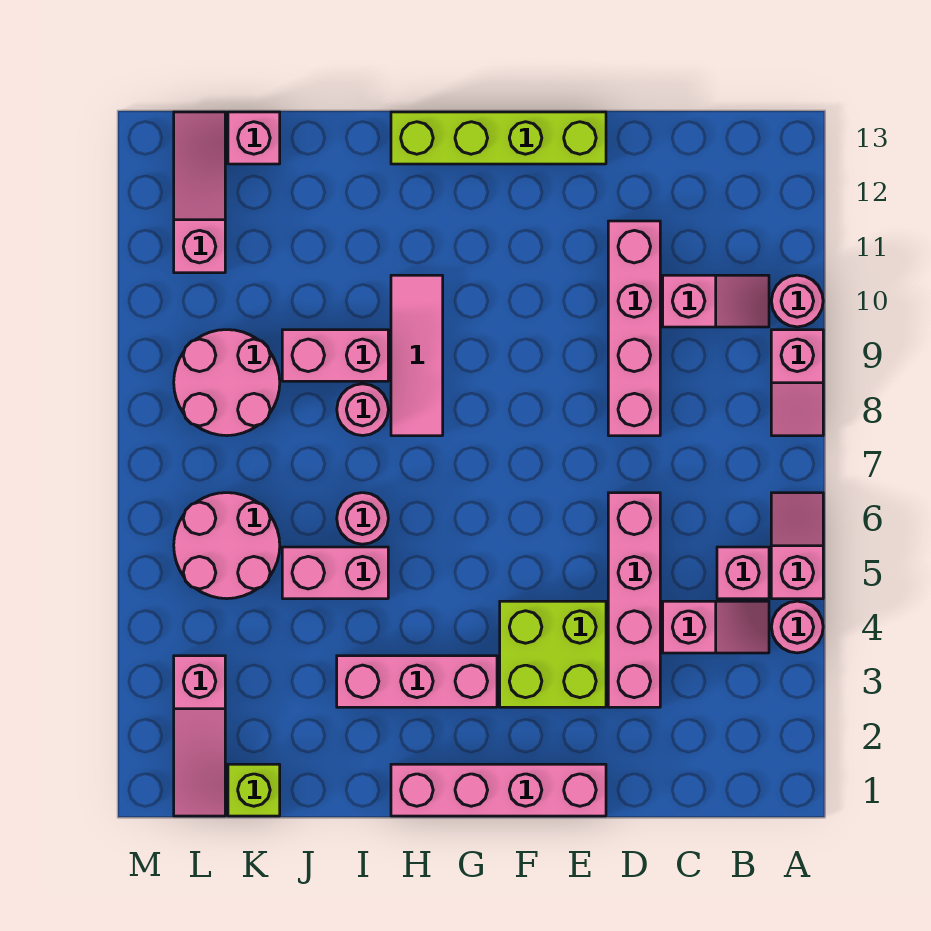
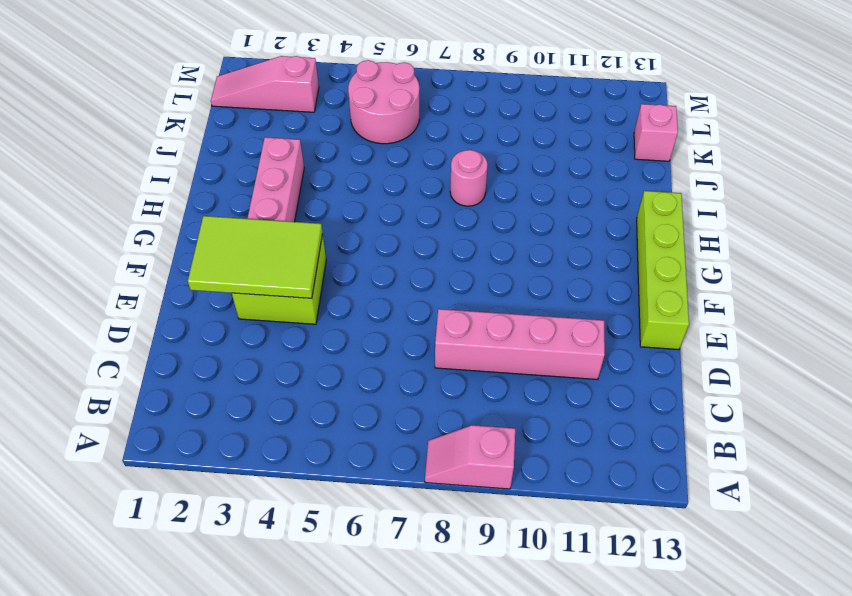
lime tile E2:F4 level 2 -> none
none -> pink round brick A4 level 1
none -> pink slope A5:A6 level 1 top 5
none -> pink round brick A10 level 1

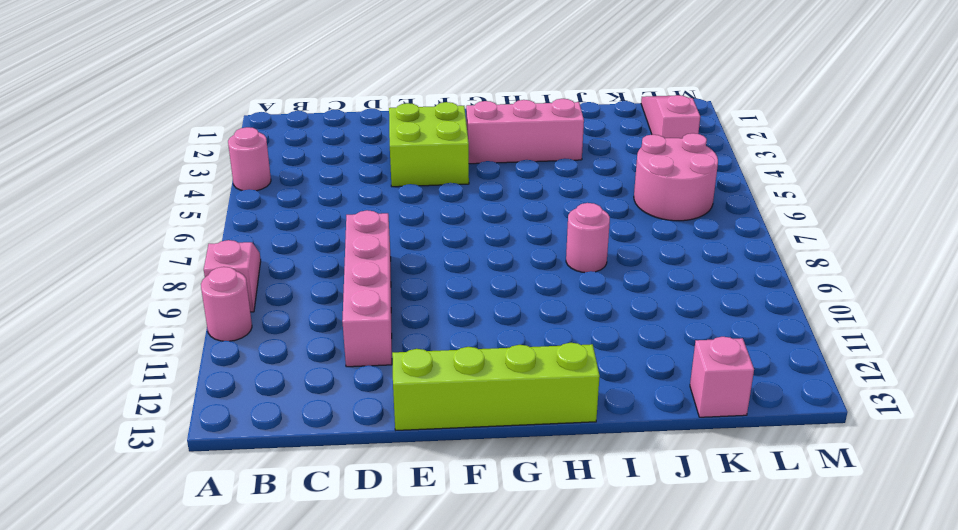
none -> pink slope A5:A6 level 1 top 5
none -> pink slope B4:C4 level 1 top C
none -> pink brick B5 level 1

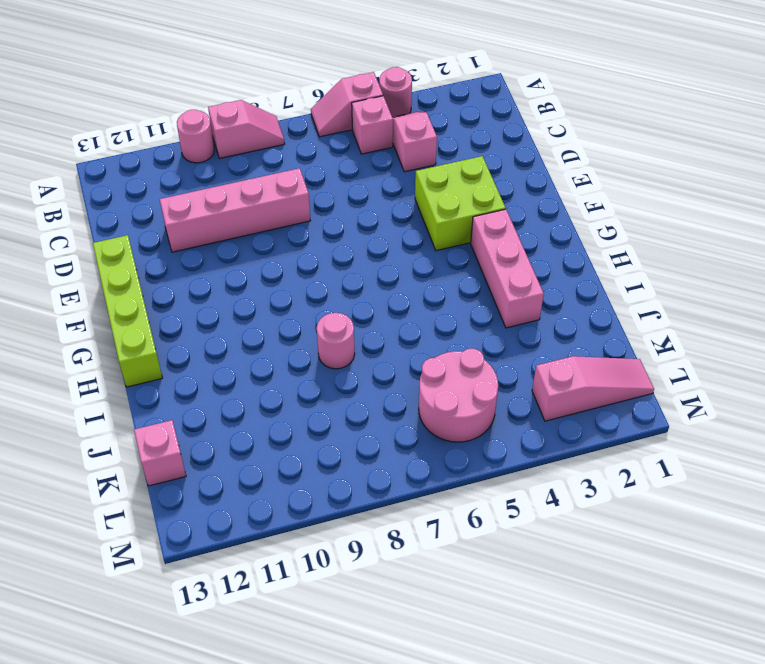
none -> pink slope B10:C10 level 1 top C
none -> pink brick D3:D6 level 1
none -> pink brick E1:H1 level 1

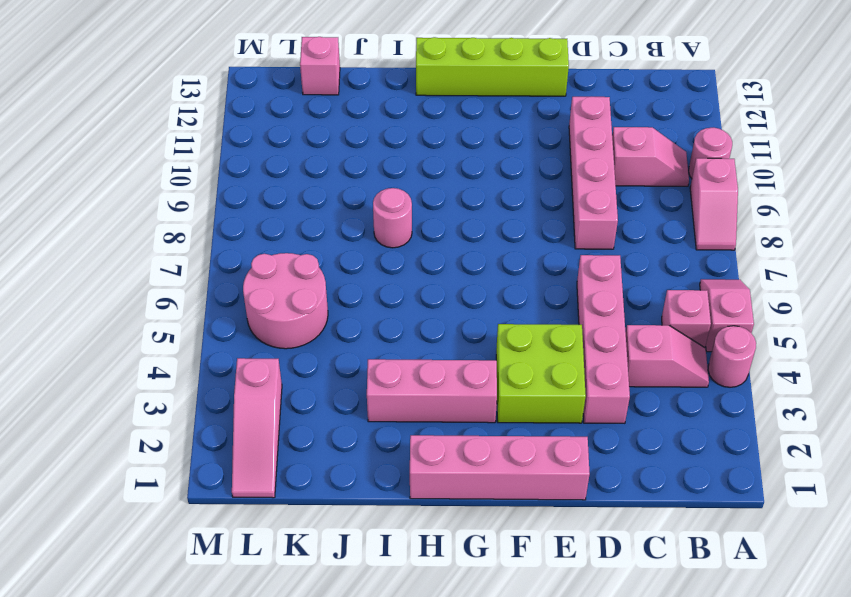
none -> pink tile H8:H10 level 1
none -> pink brick I5:J5 level 1
none -> pink round brick I6 level 1

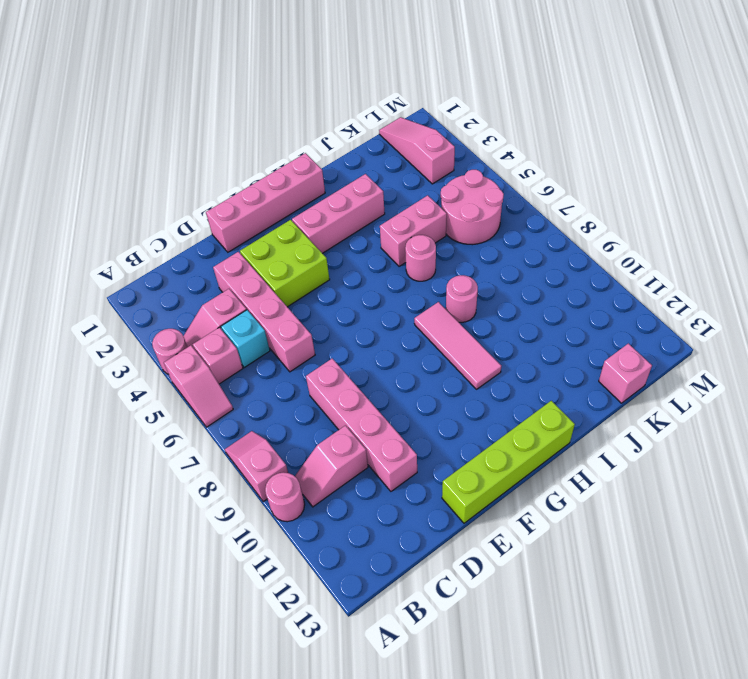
cyan brick C5 level 1 -> none
none -> pink brick I9:J9 level 1
none -> lime brick K1 level 1
none -> pink round brick K8:L9 level 1

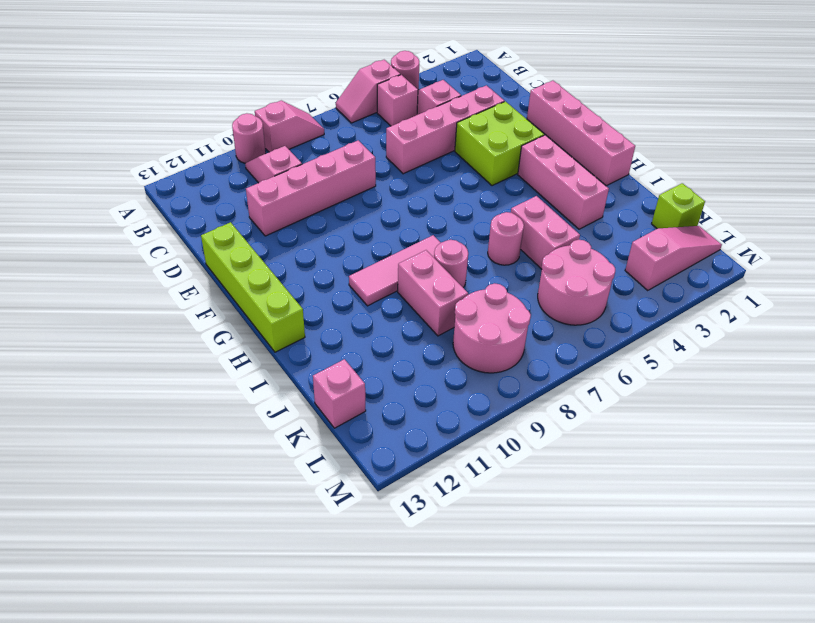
none -> pink slope L11:L13 level 1 top 11

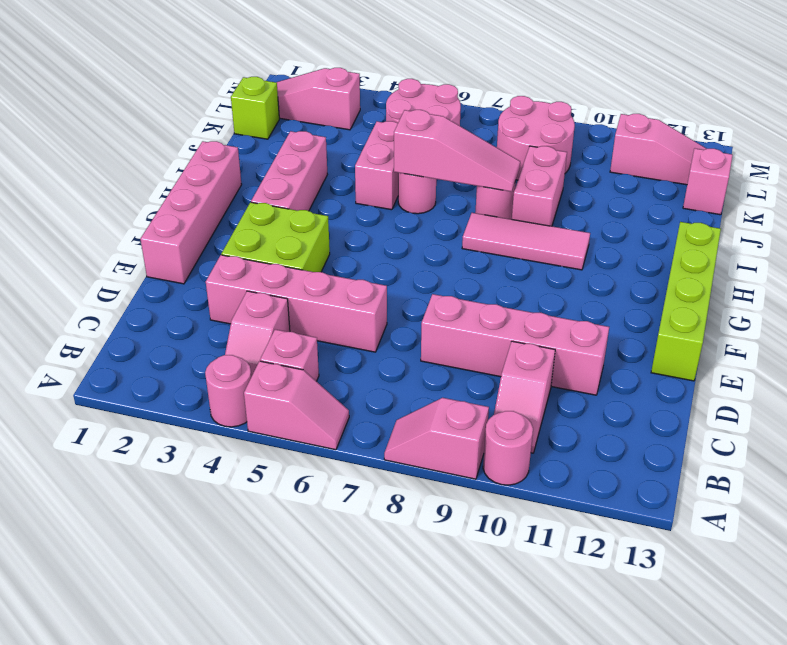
pink slope I6:I8 level 2 top 6 -> none

